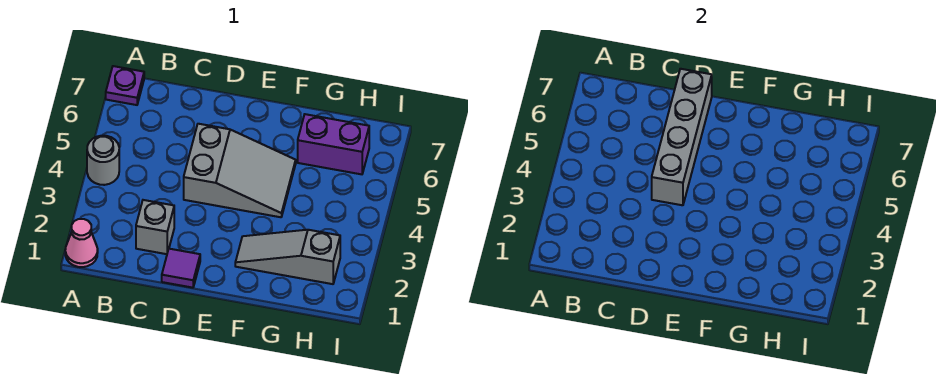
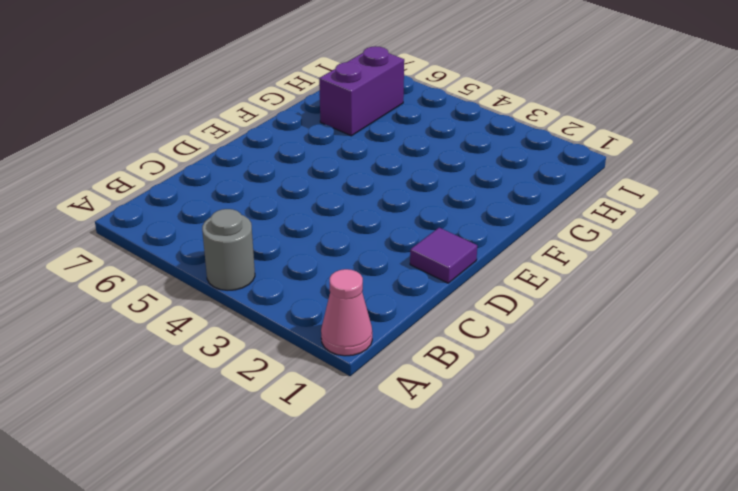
none -> purple plate A7 level 1
none -> grey brick C2 level 1

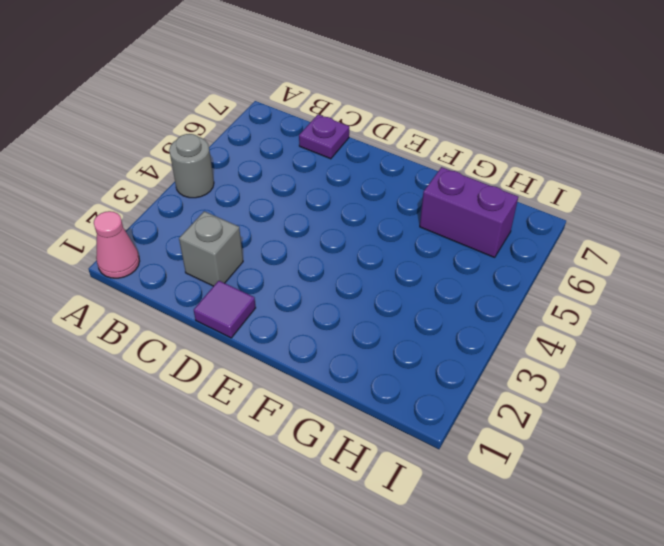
purple plate C7 level 1 -> purple plate A7 level 1
none -> grey slope D4:F5 level 1 top D
none -> grey slope F2:H2 level 1 top H

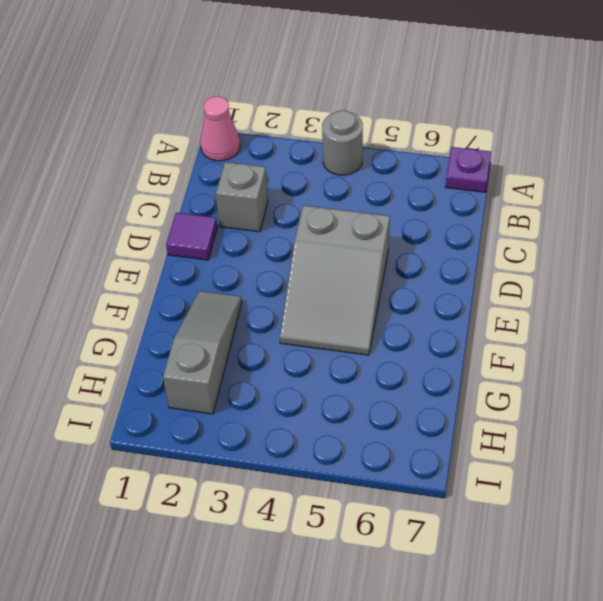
none -> purple brick G6:H6 level 1
none -> grey brick D4:D7 level 2

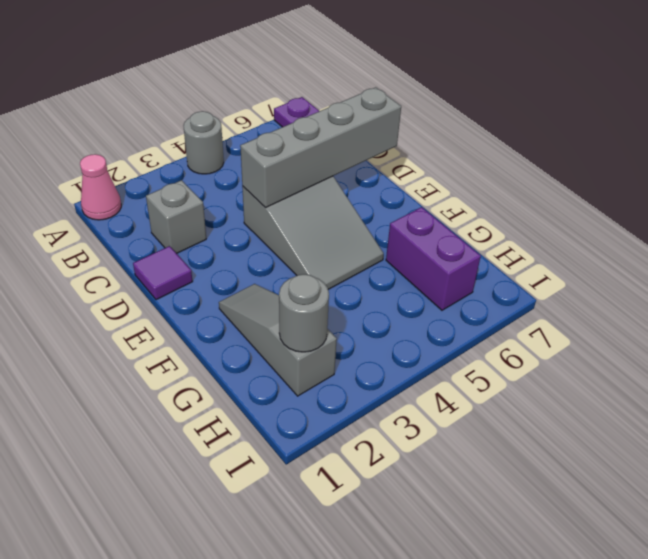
grey round brick H2 level 2 -> none

